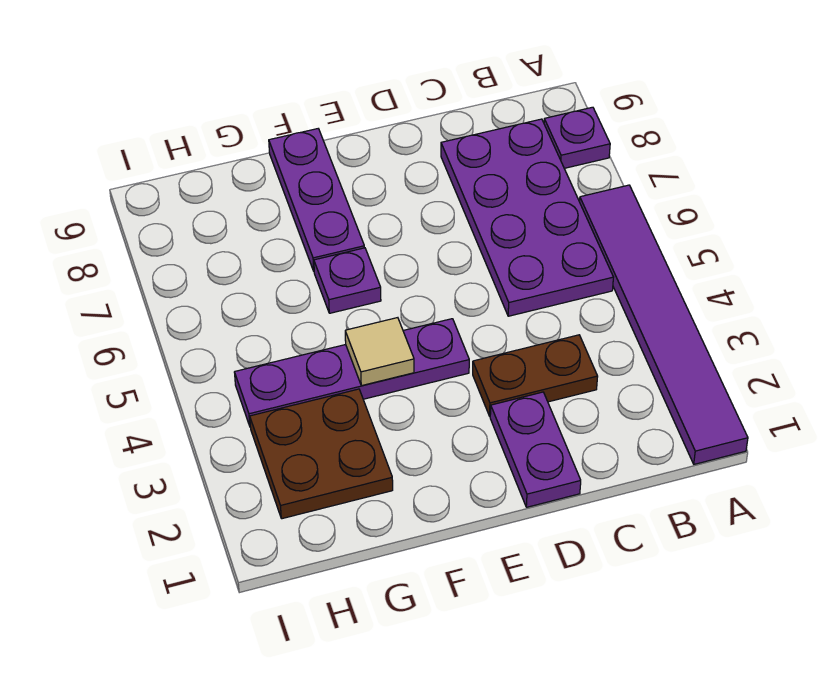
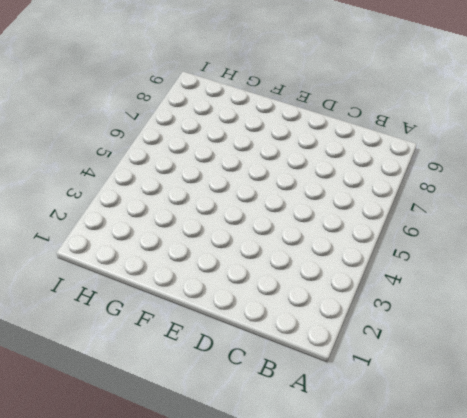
none -> purple tile A1:A6 level 1
none -> purple plate A8 level 1

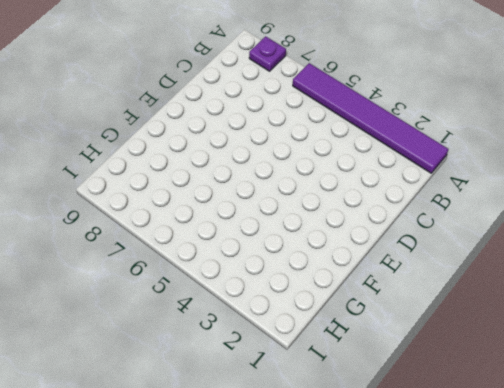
none -> purple plate B5:C8 level 1
none -> brown plate C3:D3 level 1

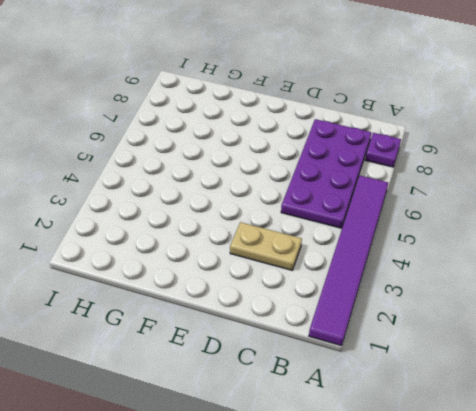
tan plate C3:D3 level 1 -> brown plate C3:D3 level 1
none -> purple plate D1:D2 level 1
none -> purple plate E4:H4 level 1

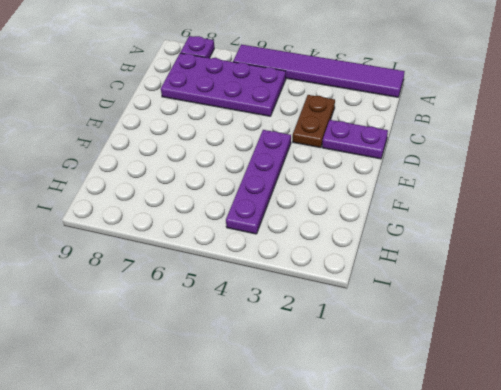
none -> purple plate F6 level 1
none -> purple plate F7:F9 level 1

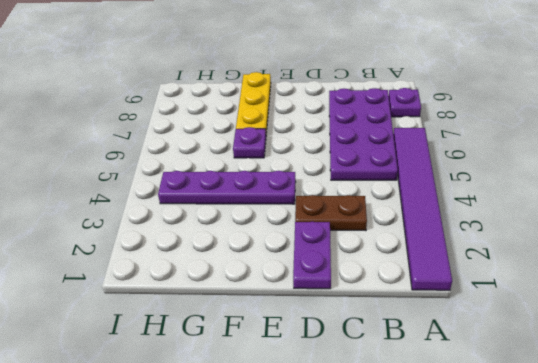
yellow plate F7:F9 level 1 -> purple plate F7:F9 level 1
none -> brown plate G2:H3 level 1
none -> tan tile F4 level 2

